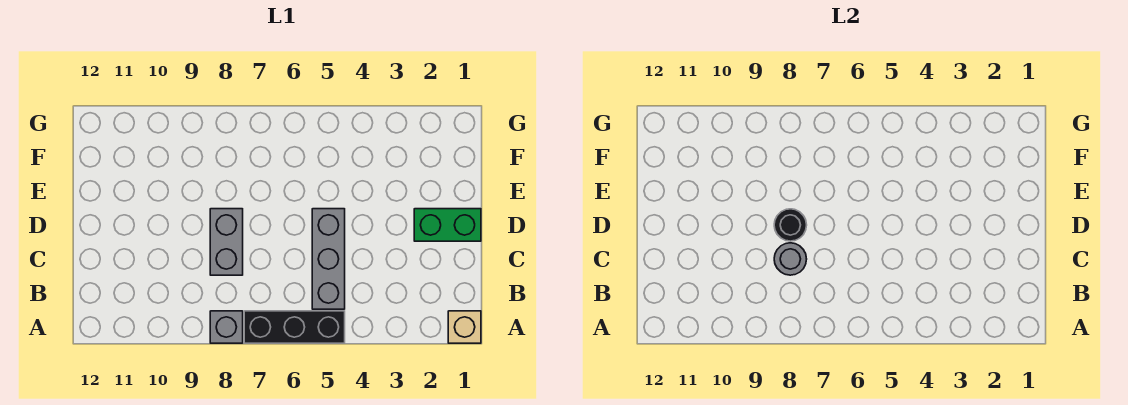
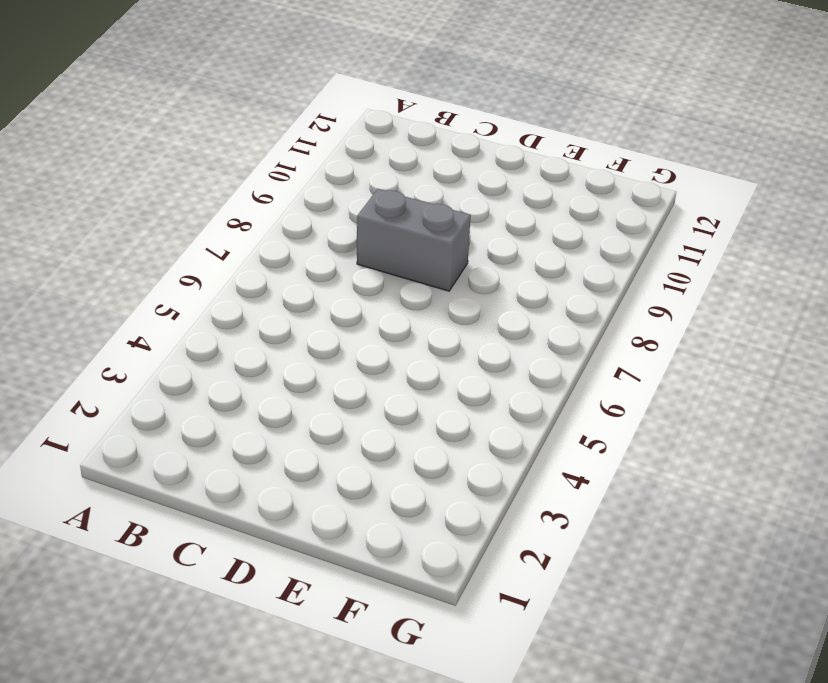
none -> tan brick A1 level 1
none -> black brick A5:A7 level 1

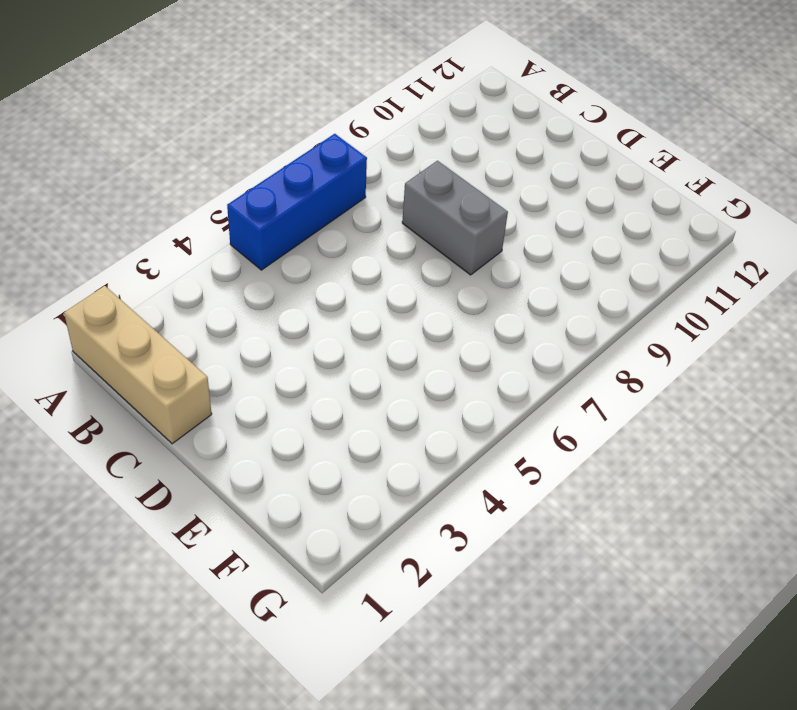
tan brick A1:C1 level 1 -> tan brick A1 level 1
blue brick A5:A7 level 1 -> black brick A5:A7 level 1
none -> grey brick A8 level 1
none -> grey brick B5:D5 level 1

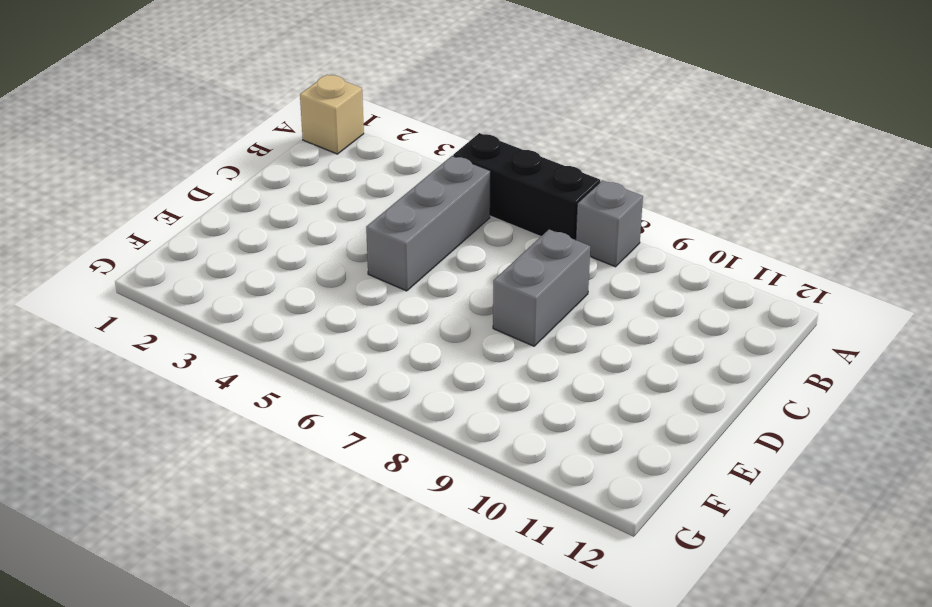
none -> green brick D1:D2 level 1
none -> grey round brick C8 level 2

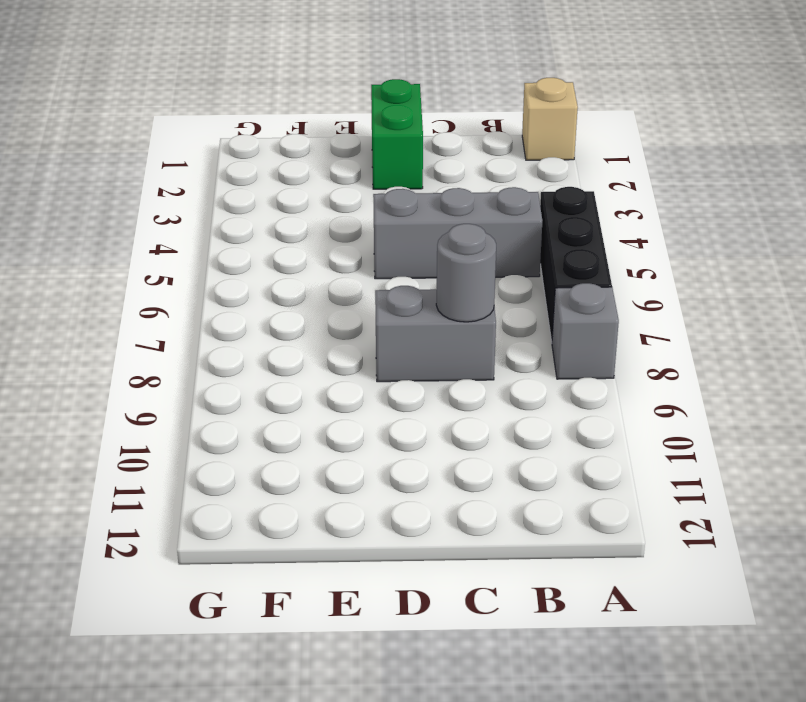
none -> black round brick D8 level 2

